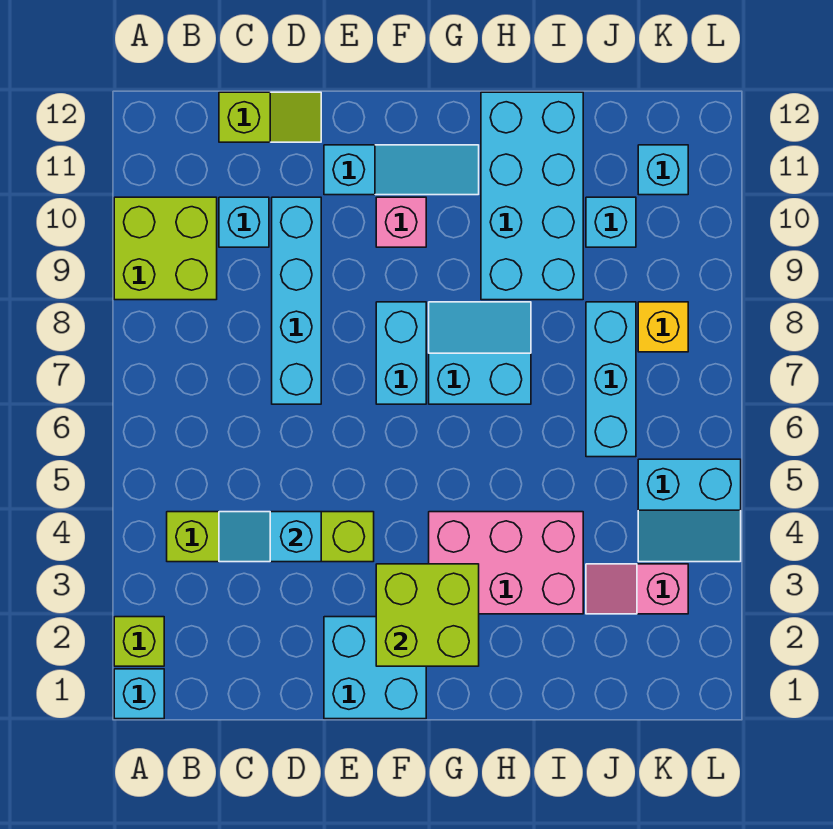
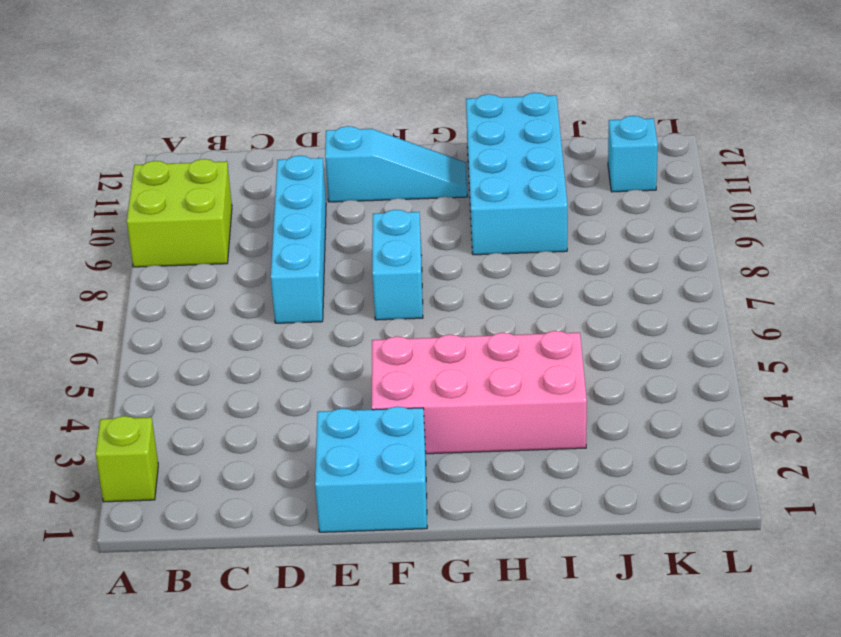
pink brick F3:I4 level 1 -> pink brick G3:I4 level 1
none -> cyan brick A1 level 1
none -> lime brick B4:E4 level 1
none -> cyan brick C10 level 1

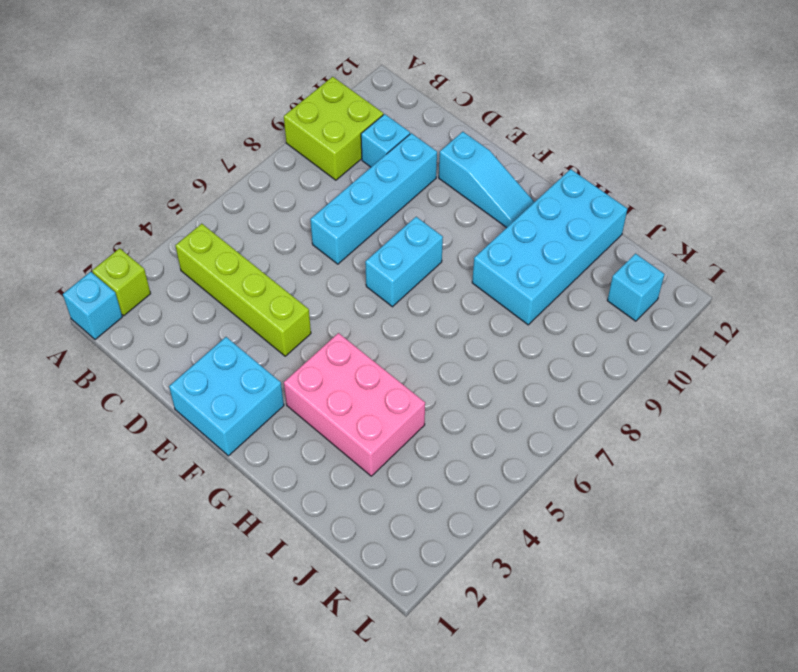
none -> lime slope C12:D12 level 1 top C
none -> pink brick F10 level 1
none -> cyan slope G7:H8 level 1 top 7

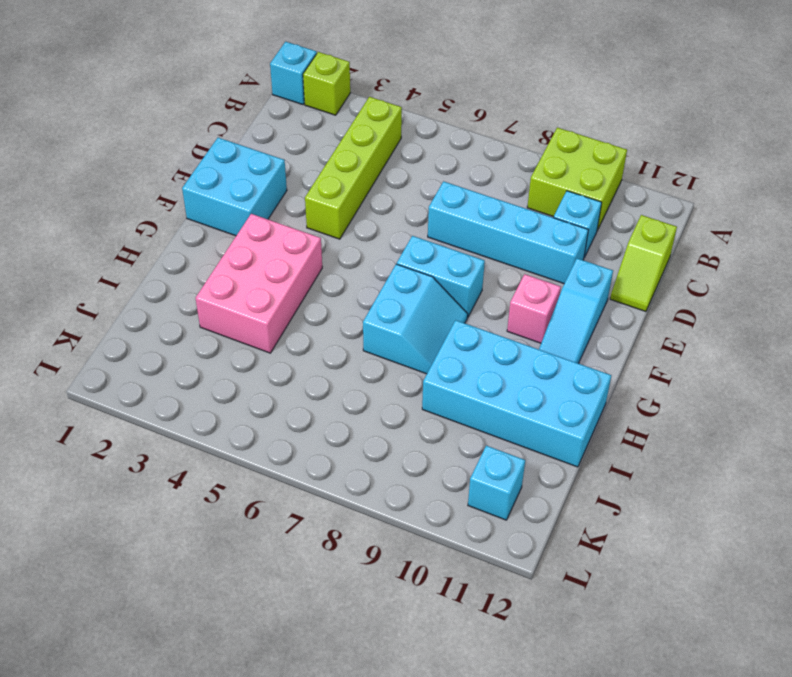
none -> pink slope J3:K3 level 1 top K
none -> cyan brick J6:J8 level 1
none -> cyan brick J10 level 1

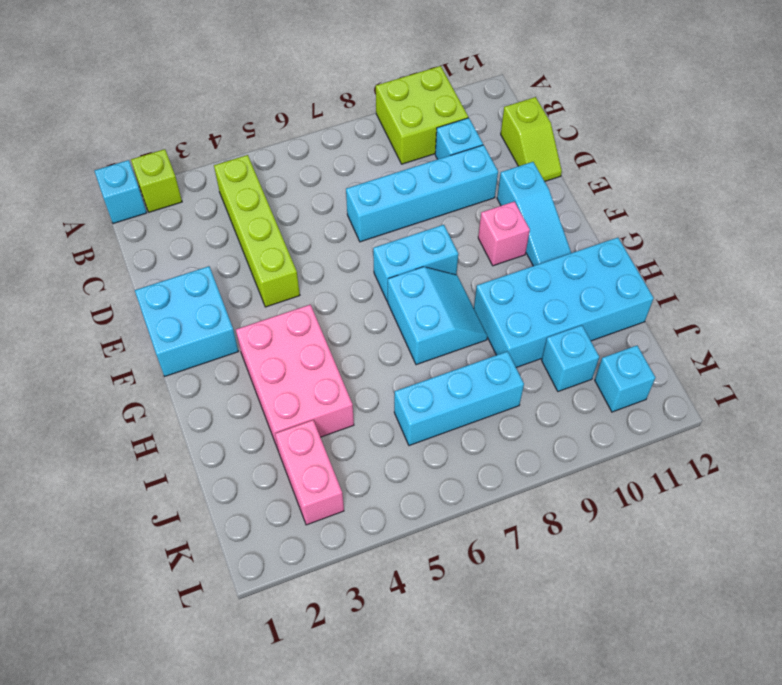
pink brick J3:K3 level 1 -> pink slope J3:K3 level 1 top K
none -> cyan slope K4:L5 level 1 top 5
none -> yellow brick K8 level 1
none -> cyan slope C4:D4 level 2 top D

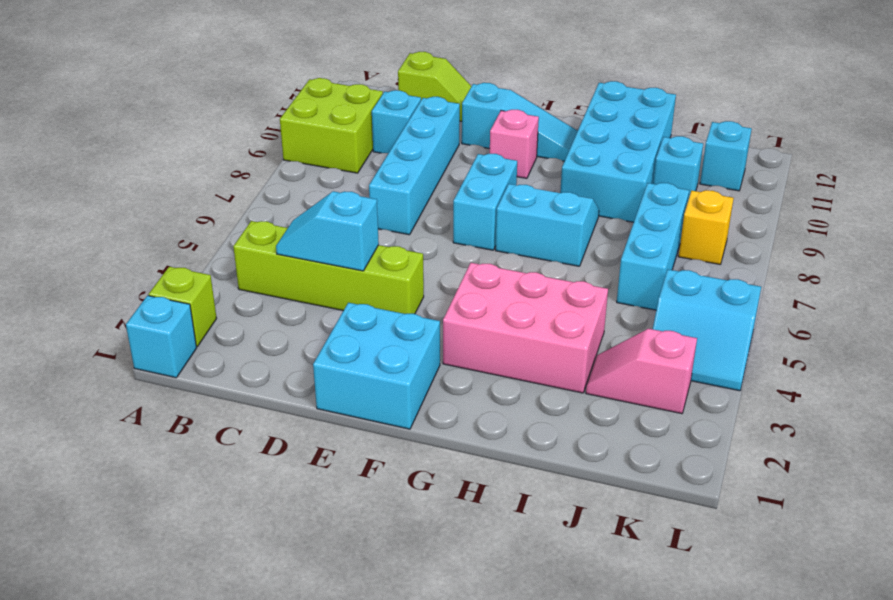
none -> lime brick F2:G3 level 2

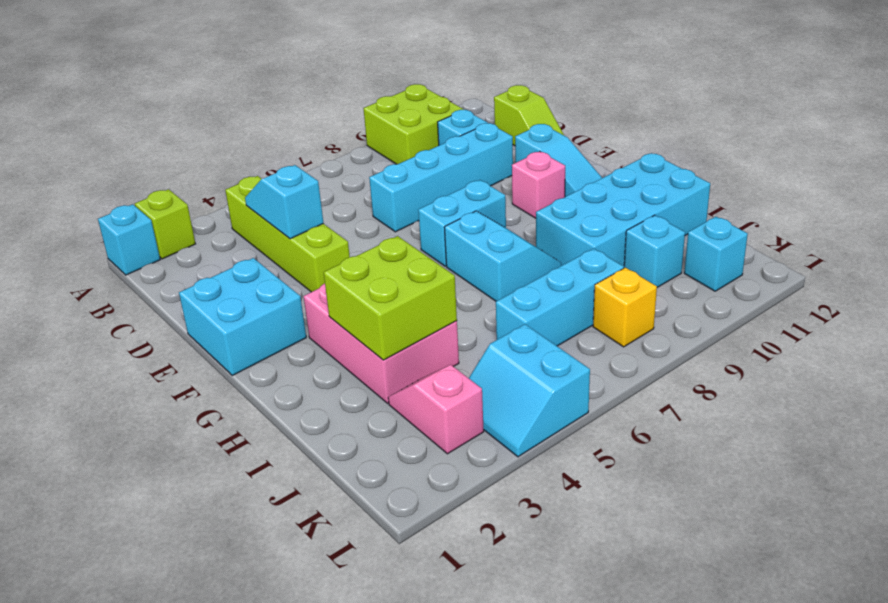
lime brick H3:I4 level 2 -> lime brick F2:G3 level 2

